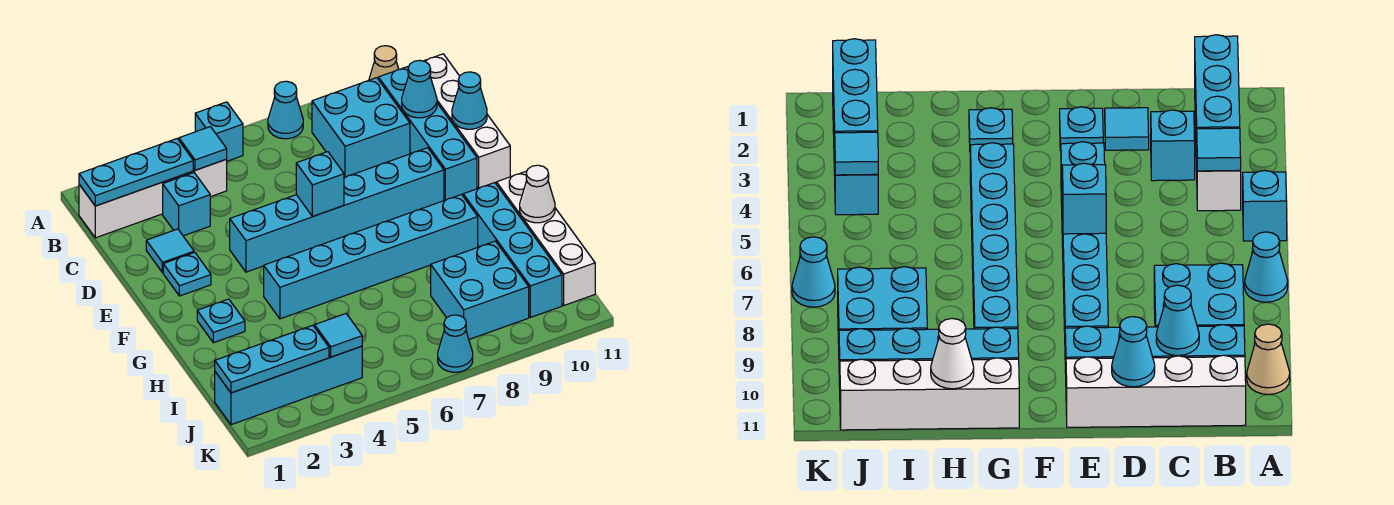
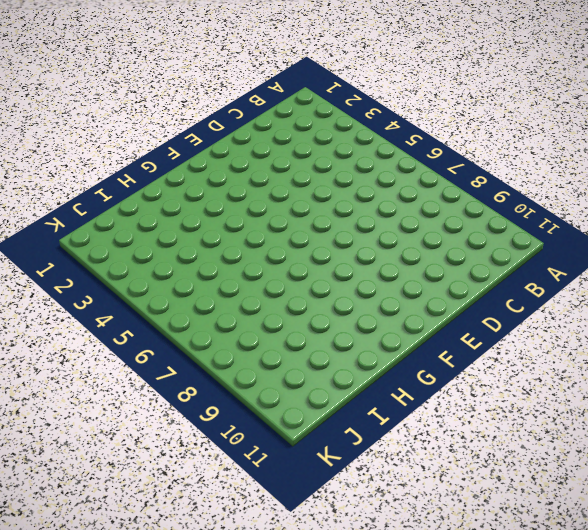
none -> cyan brick A5 level 1
none -> cyan cone A7 level 1
none -> tan cone A10 level 1

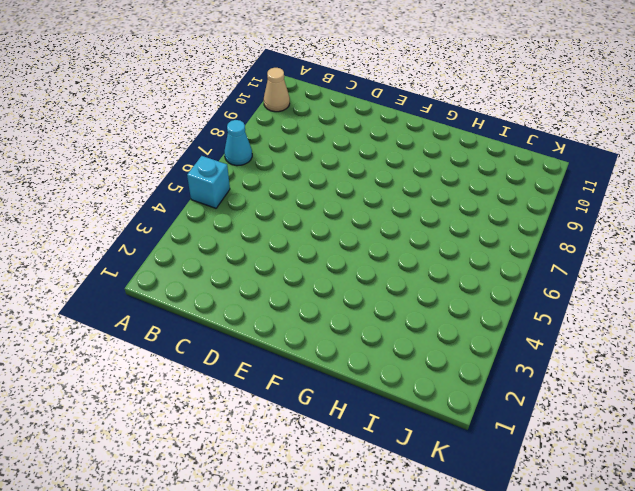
none -> white brick B1:B4 level 1
none -> cyan brick B8:C9 level 1
none -> cyan brick B10:E10 level 1

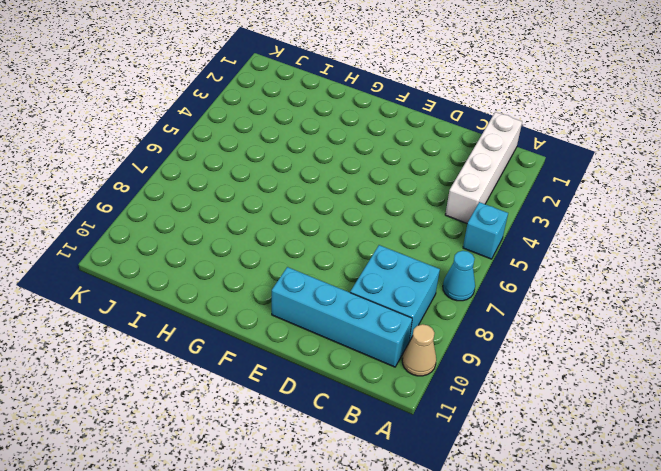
none -> white brick B11:E11 level 1
none -> cyan brick C3 level 1
none -> cyan tile D2 level 1

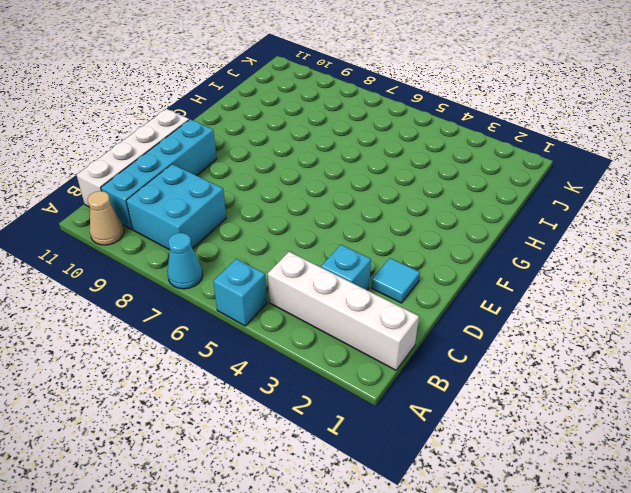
none -> cyan plate E2 level 1
none -> cyan brick E4:E9 level 1
none -> cyan plate G2 level 1

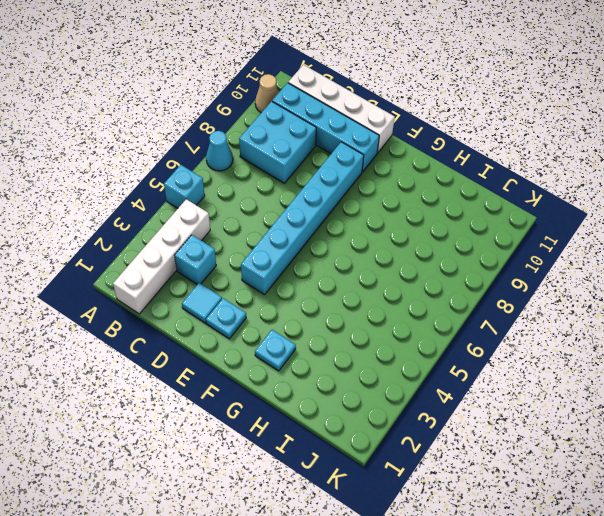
none -> cyan brick G4:G9 level 1
none -> cyan brick G10:J10 level 1
none -> white brick G11:J11 level 1

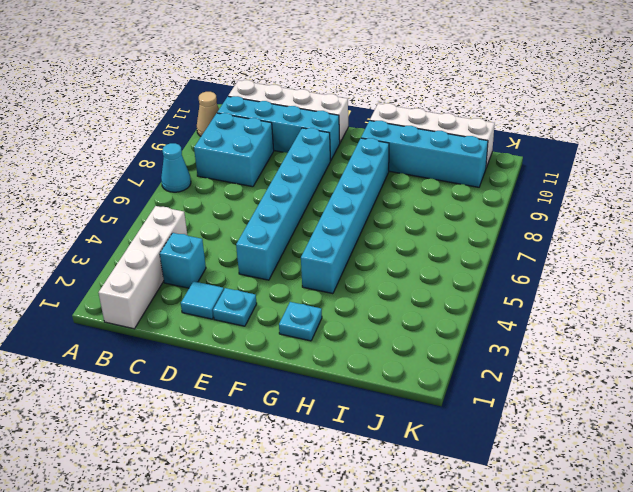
none -> cyan brick A5 level 1
none -> cyan brick I8:J9 level 1
none -> cyan brick J1:J4 level 1

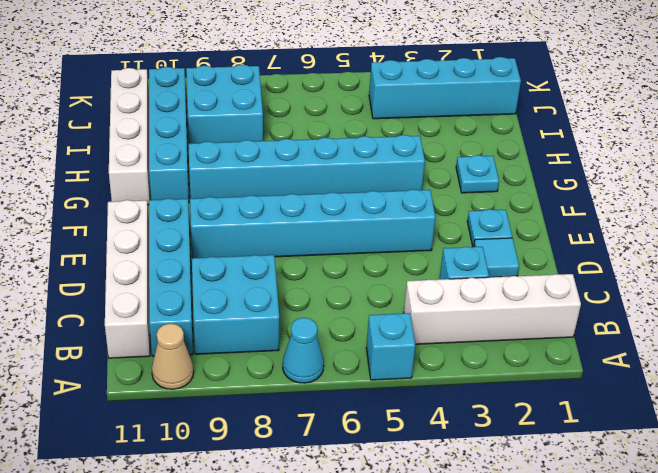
none -> cyan cone K7 level 1
none -> cyan plate B1:B3 level 2
none -> cyan tile B4 level 2

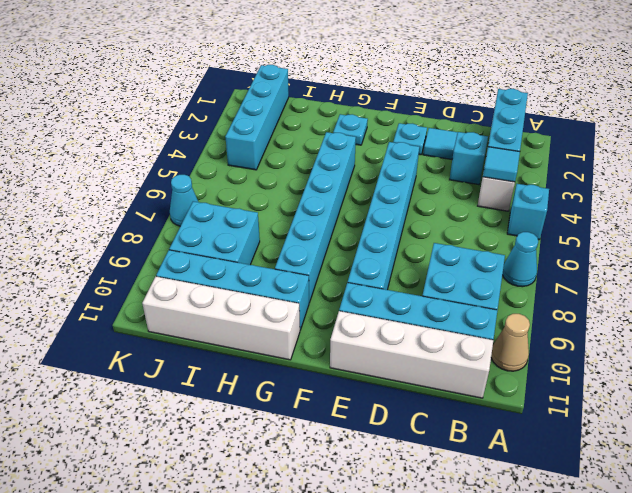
none -> cyan cone C10 level 2
none -> cyan cone D11 level 2
none -> cyan brick E6 level 2

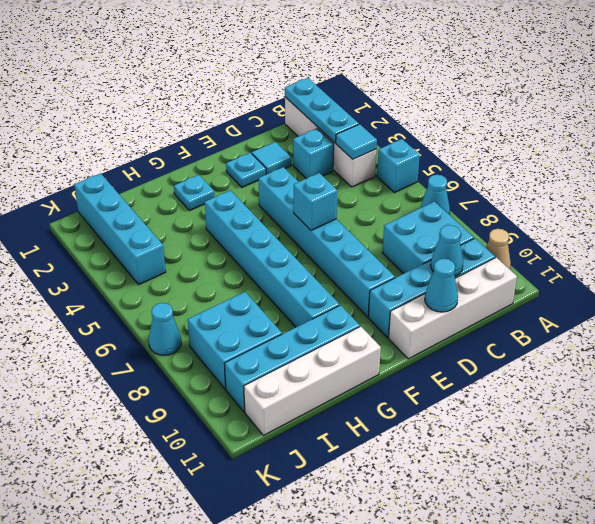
none -> white cone H11 level 2
none -> cyan plate J1:J3 level 2
none -> cyan tile J4 level 2

